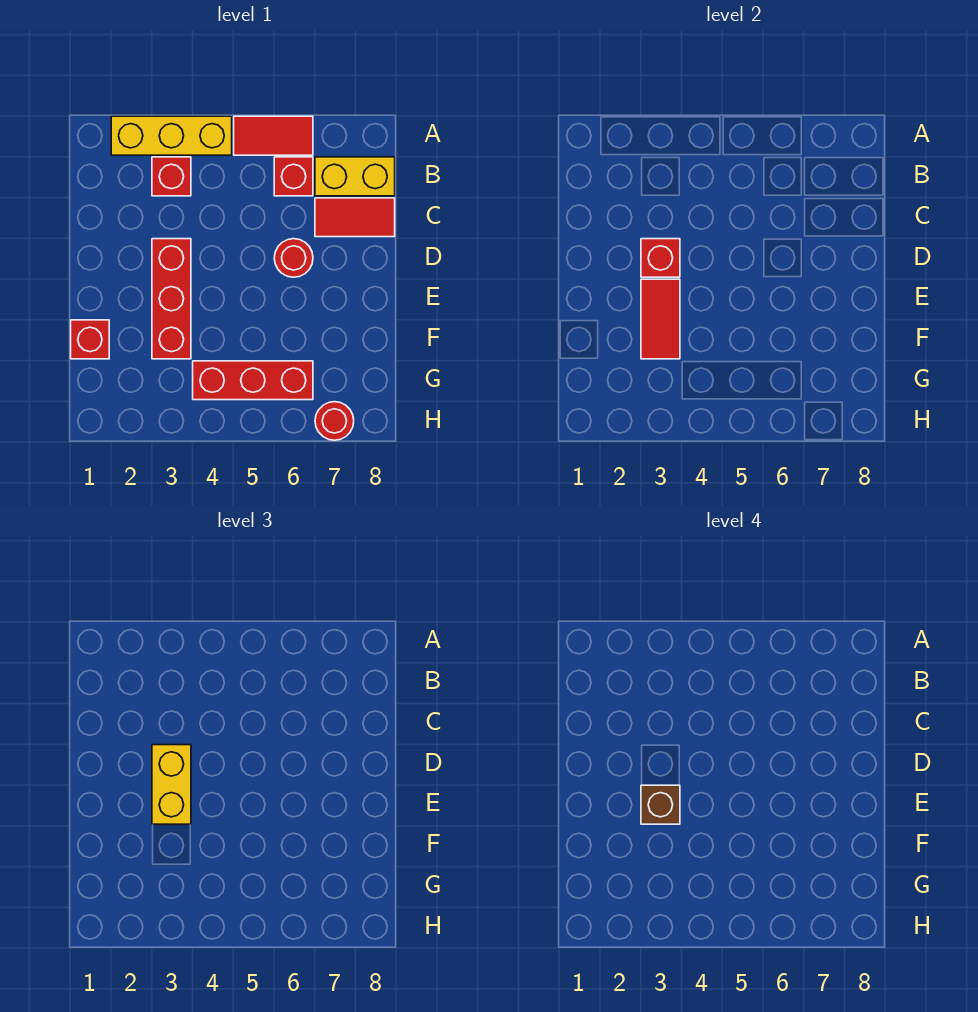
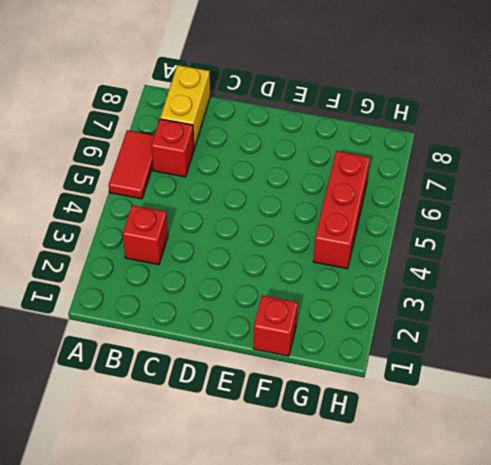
none -> yellow brick A2:A4 level 1
none -> red tile C7:C8 level 1
none -> red brick D3:F3 level 1

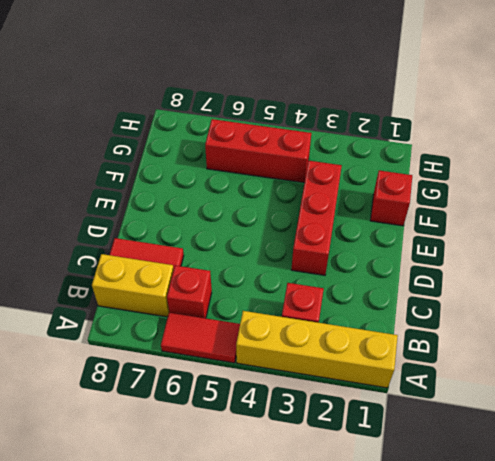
yellow brick A1:A4 level 1 -> yellow brick A2:A4 level 1
none -> red round brick D6 level 1
none -> red round brick H7 level 1
none -> red brick D3 level 2

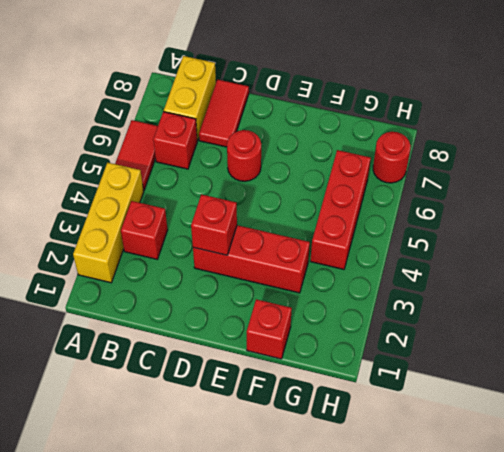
none -> red tile E3:F3 level 2
none -> yellow brick D3:E3 level 3
none -> brown brick E3 level 4

